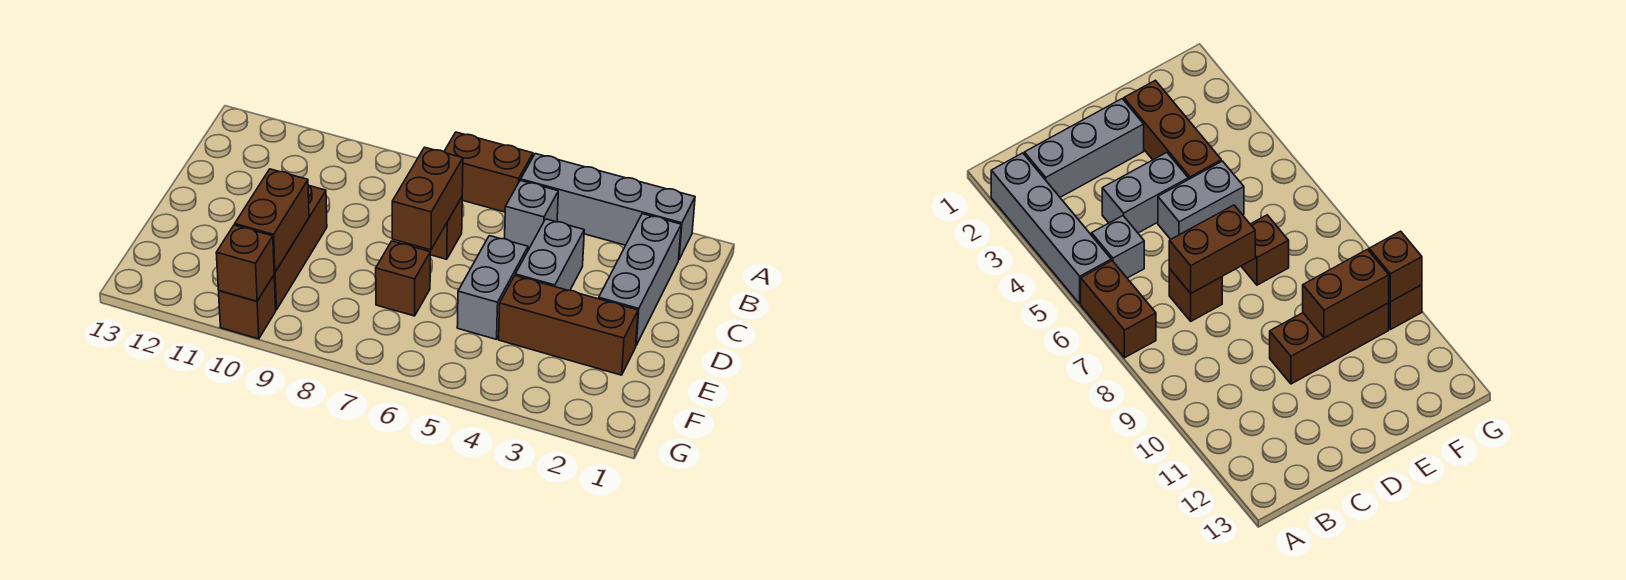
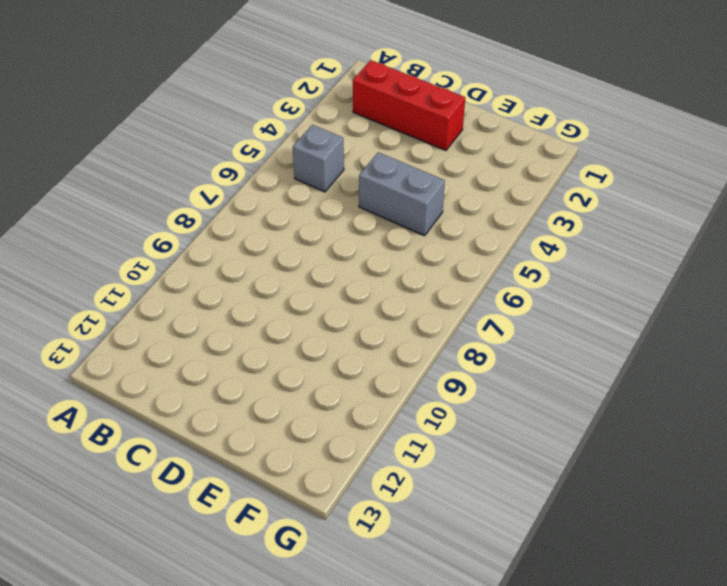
red brick B2:D2 level 1 -> grey brick B2:D2 level 1
none -> grey brick A2:A5 level 1
none -> brown brick A6:A7 level 1
none -> grey brick C4:D4 level 1

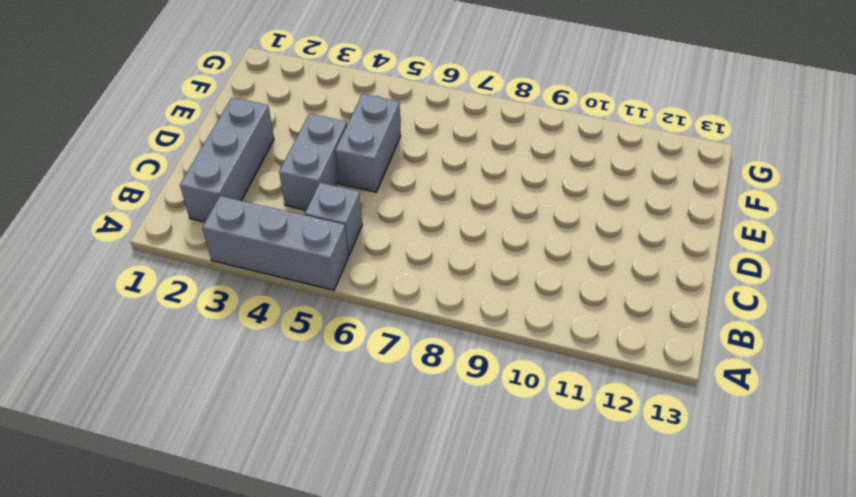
grey brick A3:A5 level 1 -> grey brick A2:A5 level 1
none -> brown brick A6:A7 level 1
none -> brown brick C7 level 1
none -> brown brick D10:F10 level 1

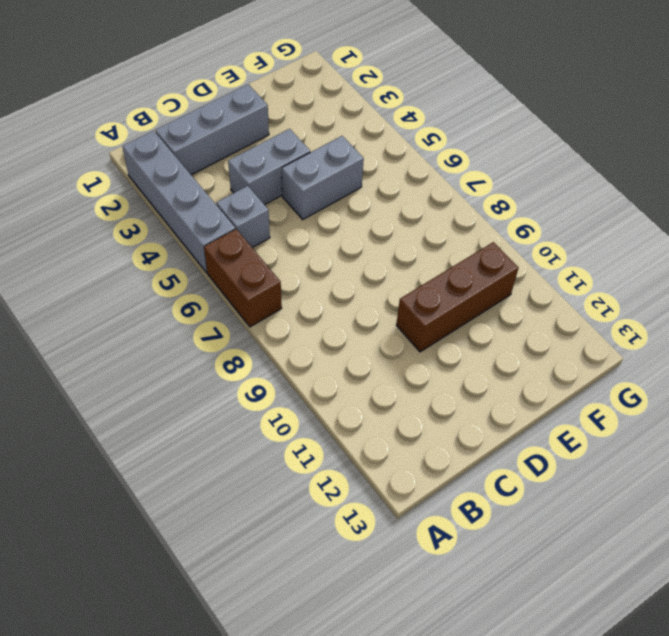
none -> brown brick C7 level 1
none -> brown brick E2:E4 level 1
none -> brown brick E7 level 1

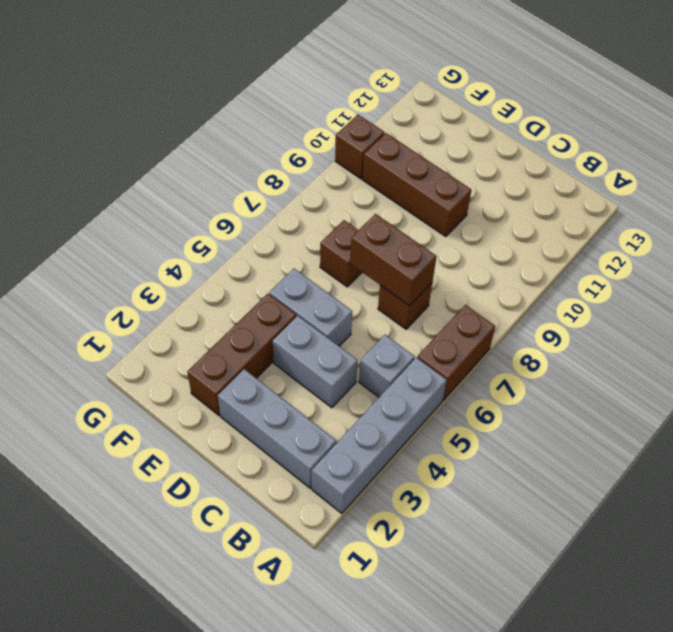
none -> brown brick E10:F10 level 2
none -> brown brick G10 level 2

